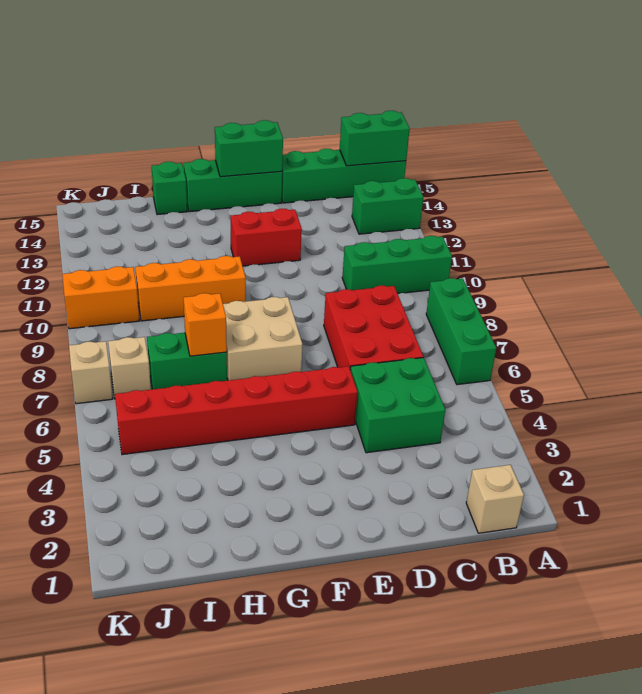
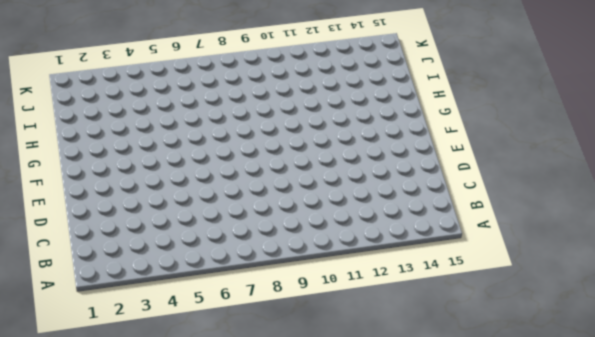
none -> green brick A6:A8 level 1
none -> green brick A10:C10 level 1
none -> green brick A13:B13 level 1

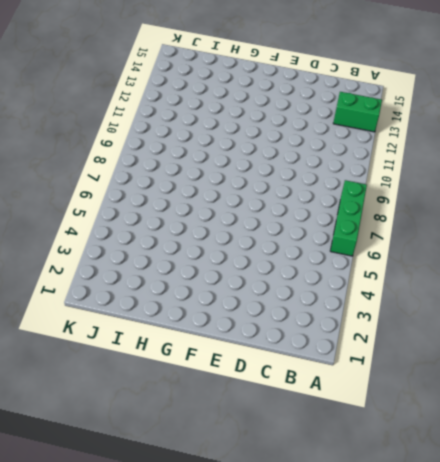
none -> green brick A10:C10 level 1
none -> green brick A15:D15 level 1
none -> tan brick B1 level 1

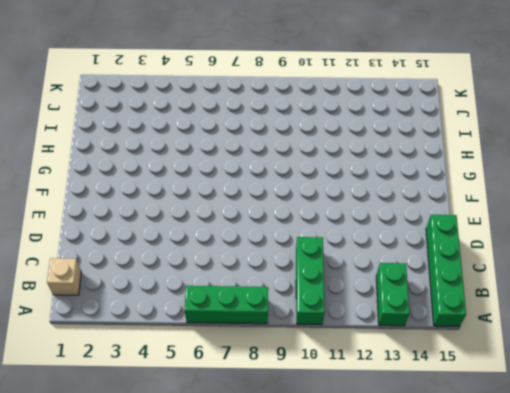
none -> green brick C4:D5 level 1
none -> red brick C6:D8 level 1
none -> red brick E5:J5 level 1

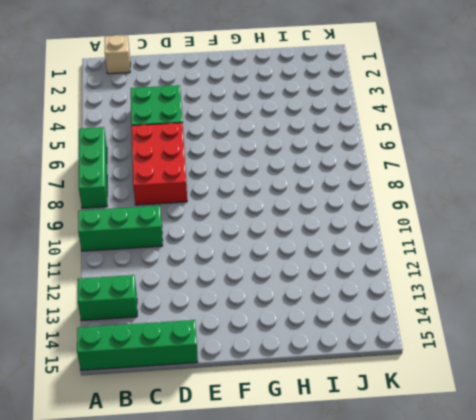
none -> red brick E5:J5 level 1
none -> red brick E12:F12 level 1
none -> green brick E15:G15 level 1

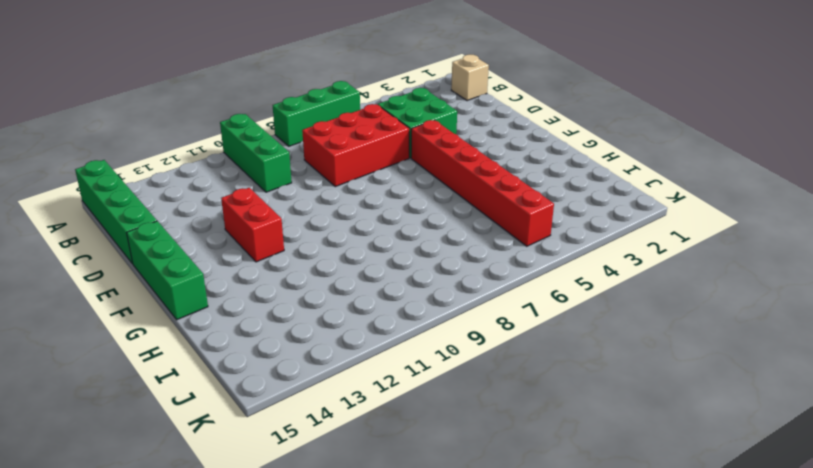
none -> green brick A13:B13 level 1
none -> tan brick F7:G8 level 1
none -> orange brick G10:I10 level 1

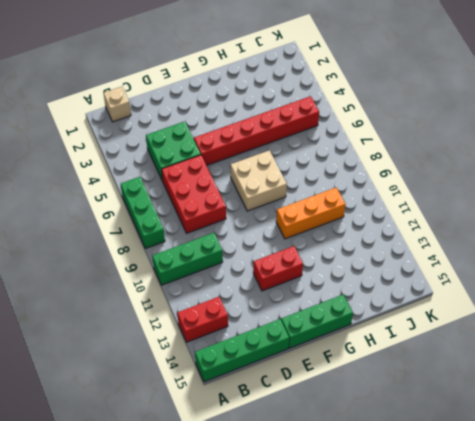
red brick A13:B13 level 1 -> green brick A13:B13 level 1
none -> green brick H7:I7 level 1
none -> green brick H15 level 1
none -> tan brick J7 level 1

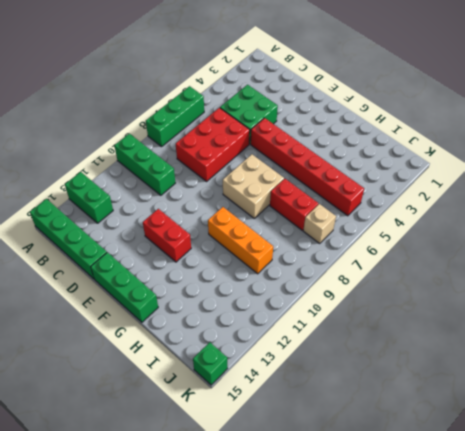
red brick H7:I7 level 1 -> green brick H7:I7 level 1
green brick K15 level 1 -> green brick H15 level 1
none -> tan brick B1 level 1
none -> orange brick J10:K10 level 1
none -> tan brick K7 level 1

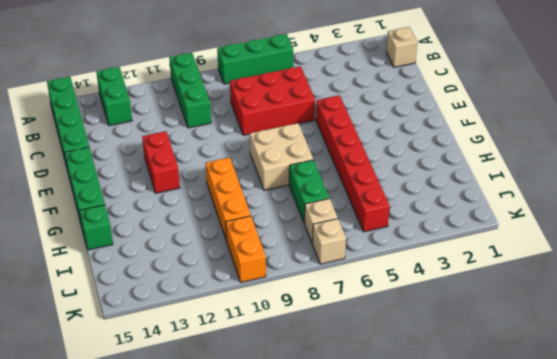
none -> green brick C4:D5 level 1
none -> green brick A15:B15 level 2
none -> green brick E15:F15 level 2

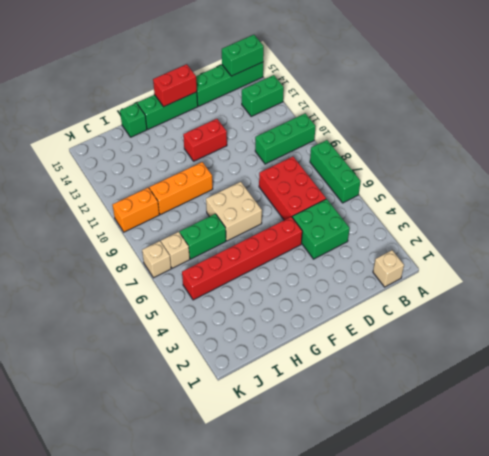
red brick E15:F15 level 2 -> green brick E15:F15 level 2
none -> orange brick H7 level 2

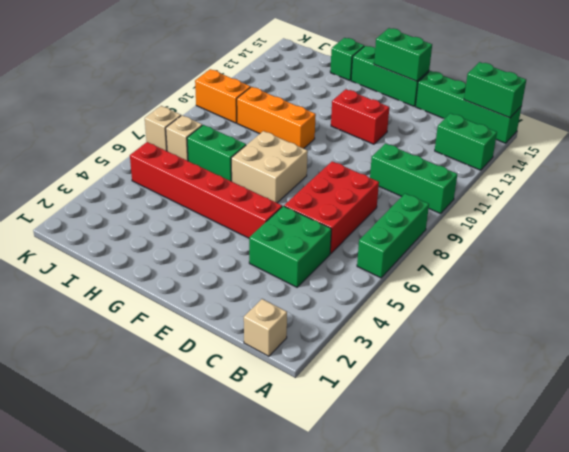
none -> orange brick H7 level 2

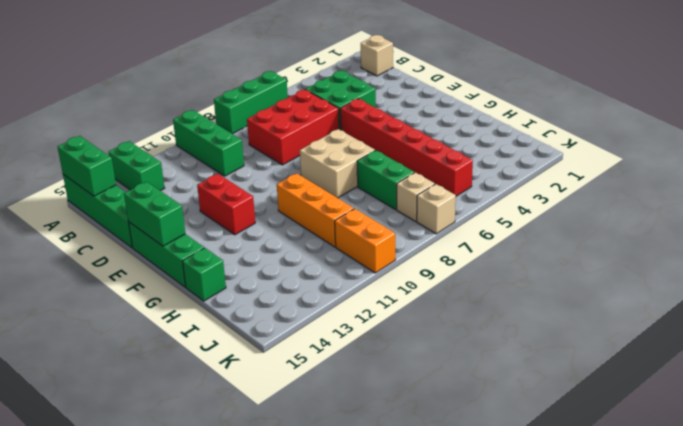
none -> orange brick H7 level 2

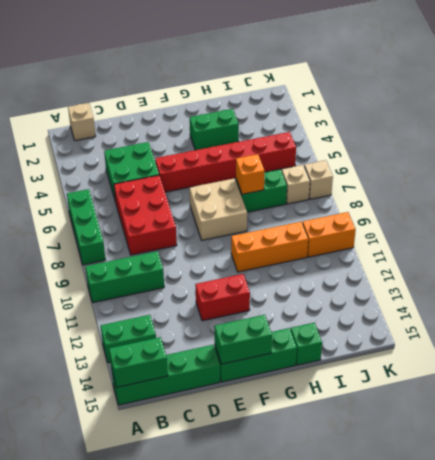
green brick G3:H3 level 1 -> none

